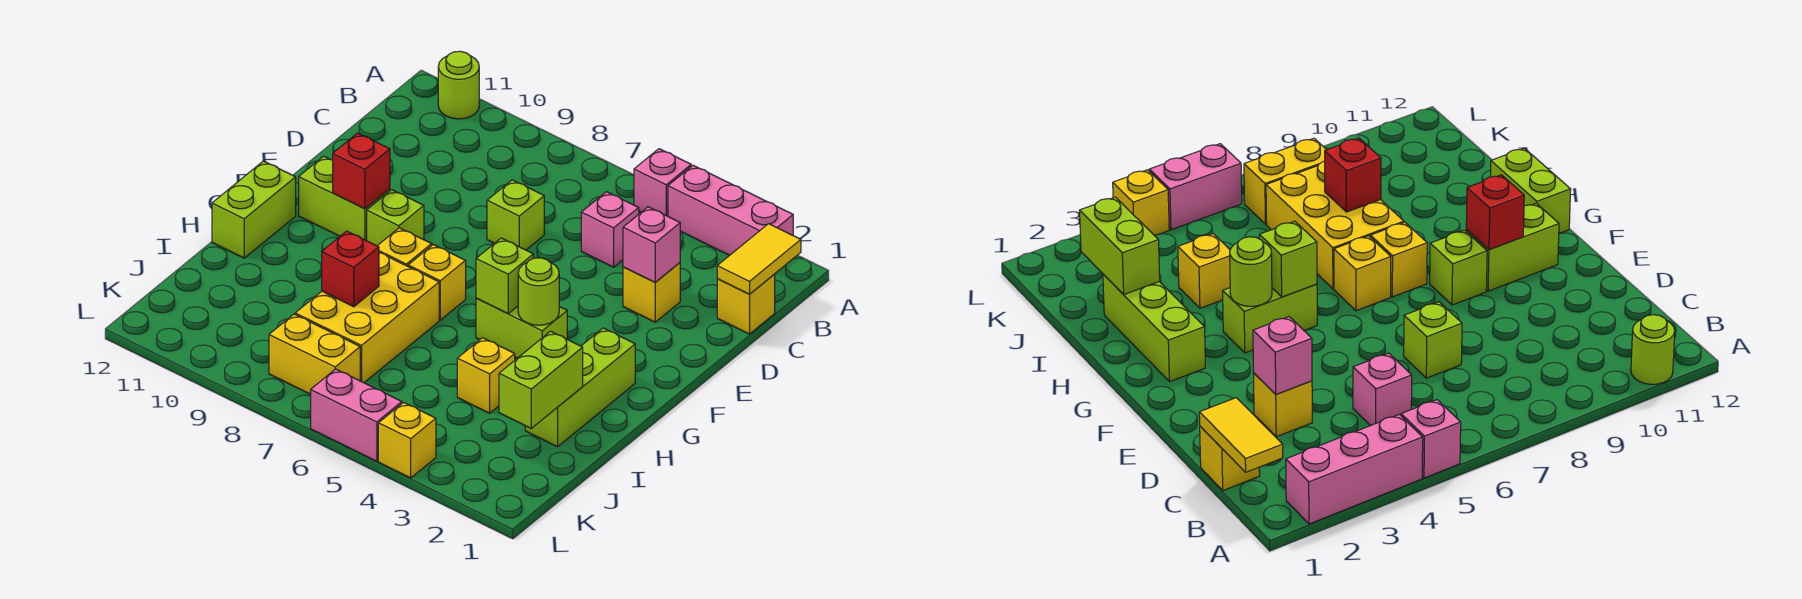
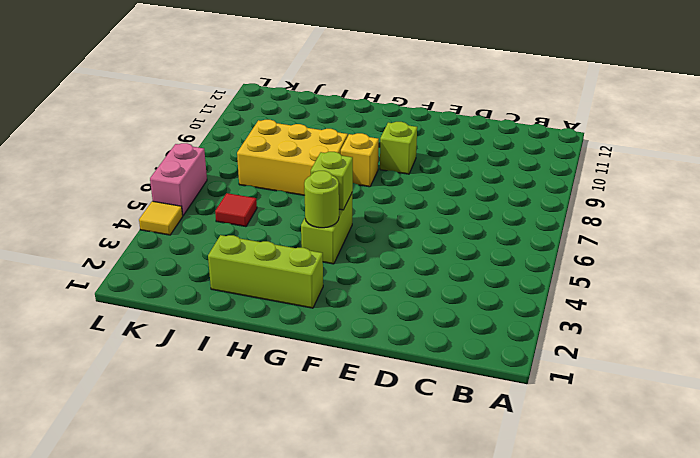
red tile J5 level 1 -> none
yellow tile L4 level 1 -> yellow brick L4 level 1
none -> pink brick A2:A4 level 1
none -> pink brick A5 level 1
none -> lime round brick A11 level 1

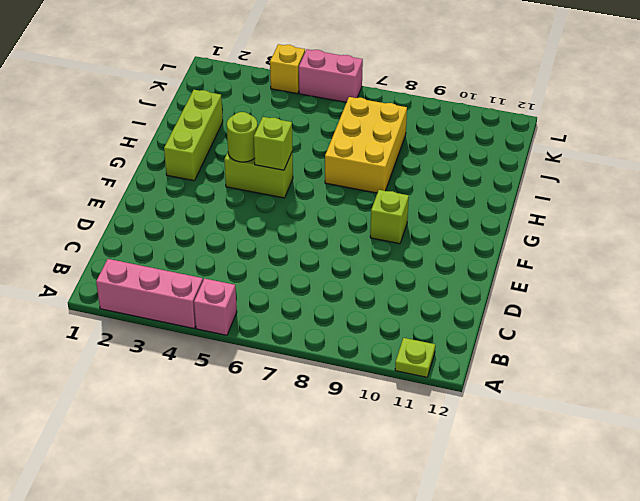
lime plate A11 level 1 -> lime round brick A11 level 1
none -> yellow brick C1 level 1
none -> pink brick C5 level 1
none -> yellow brick D3 level 1

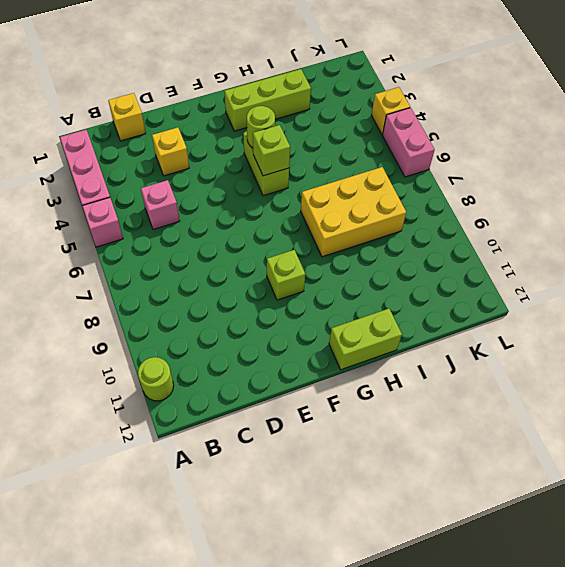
none -> lime brick D7 level 1
none -> lime brick F10:F11 level 1
none -> yellow brick G7 level 1

